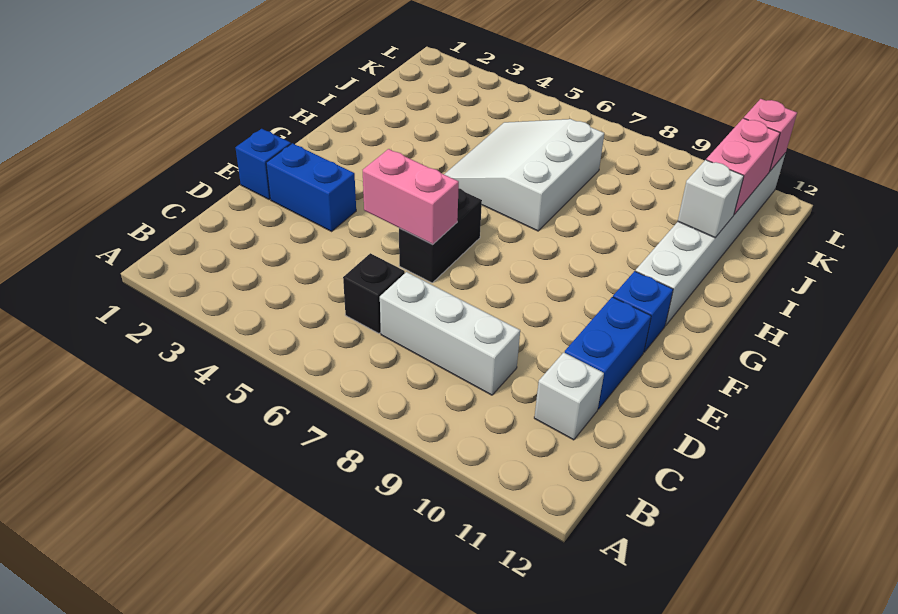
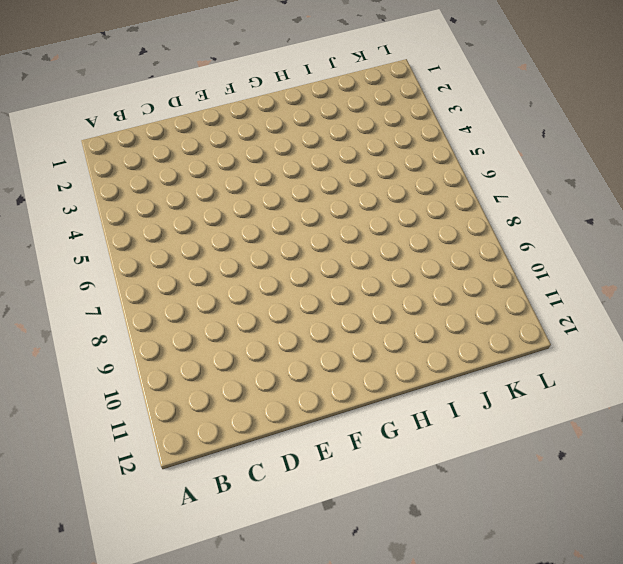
none -> black brick C6 level 1
none -> white brick C7:C9 level 1
none -> white brick C11 level 1

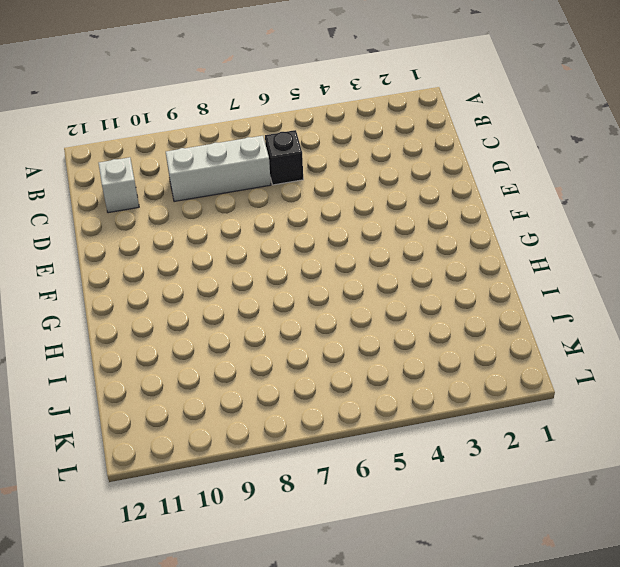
none -> blue brick D11:E11 level 1
none -> blue brick E1 level 1
none -> blue brick E2:E3 level 1

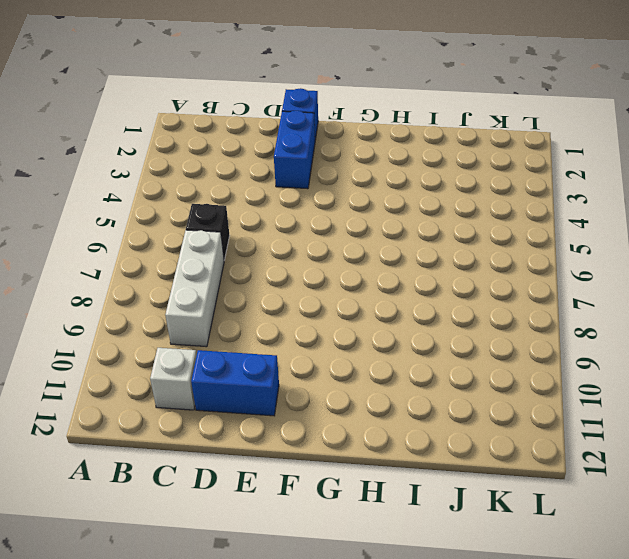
none -> black brick E6:F6 level 1
none -> blue brick F11 level 1
none -> white brick G11:L11 level 1

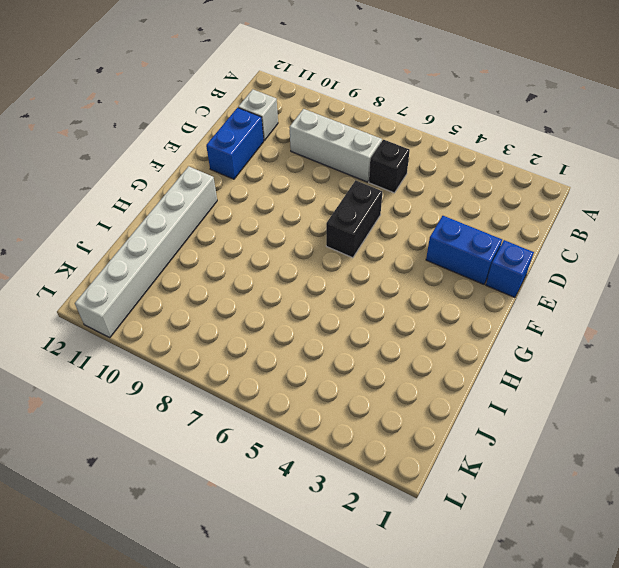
none -> blue brick F11 level 1
none -> white slope H5:J7 level 1 top 7
none -> pink brick E5:E6 level 2

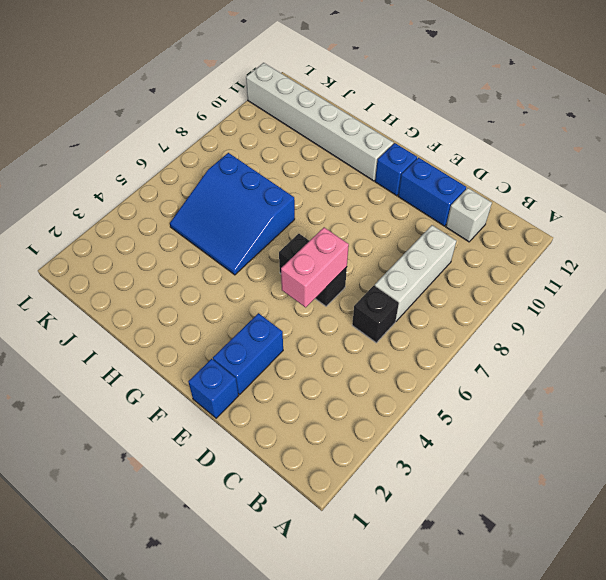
blue slope H5:J7 level 1 top 7 -> white slope H5:J7 level 1 top 7
none -> white brick I11 level 2
none -> pink brick J11:K11 level 2
none -> pink brick L11 level 2

